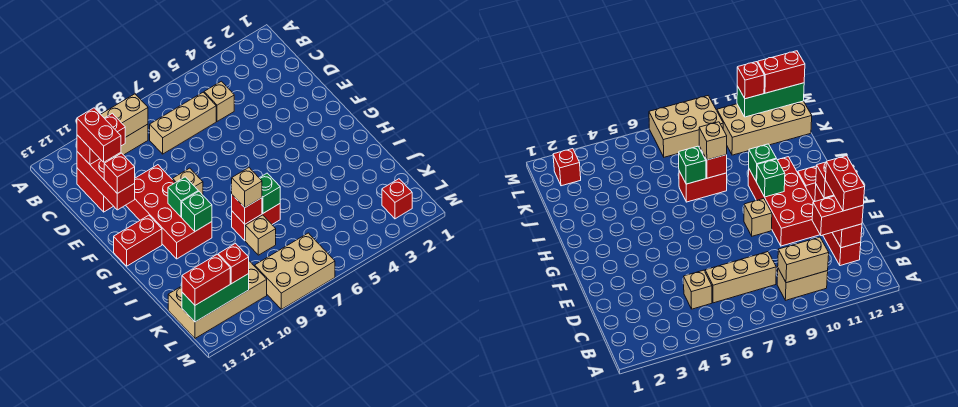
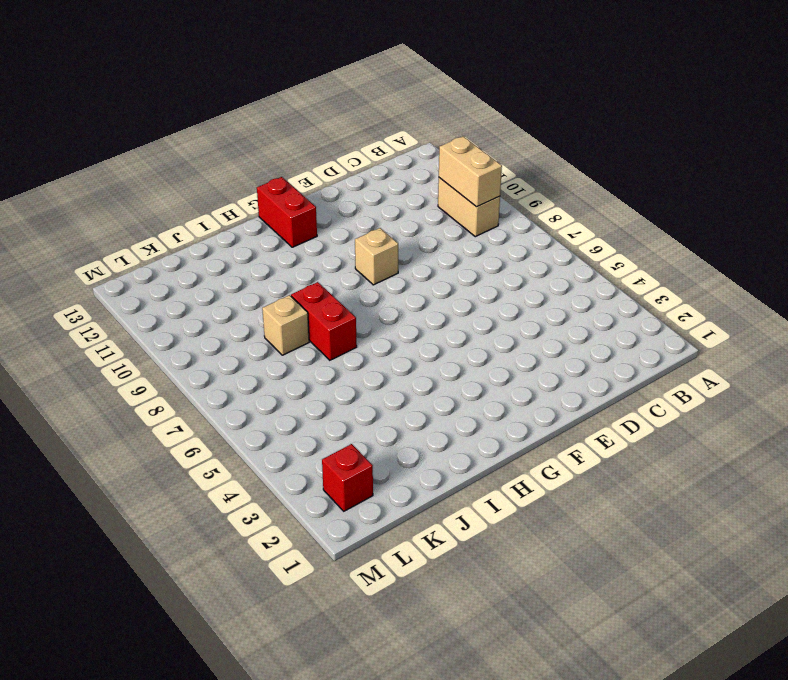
none -> tan brick C5 level 1
none -> tan brick C6:C8 level 1
none -> red brick C12:D12 level 1

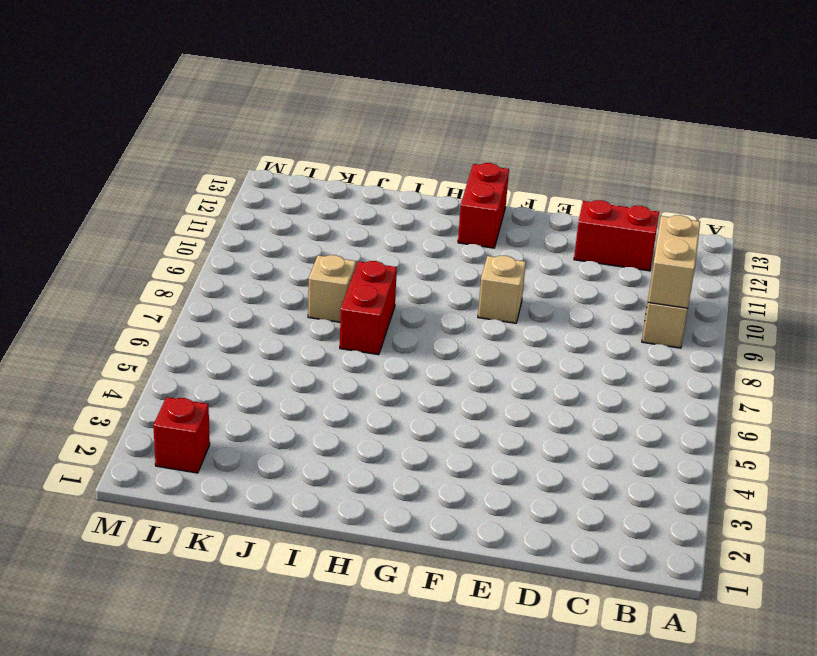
none -> tan brick C5 level 1
none -> tan brick C6:C8 level 1
none -> red brick E10:H11 level 1

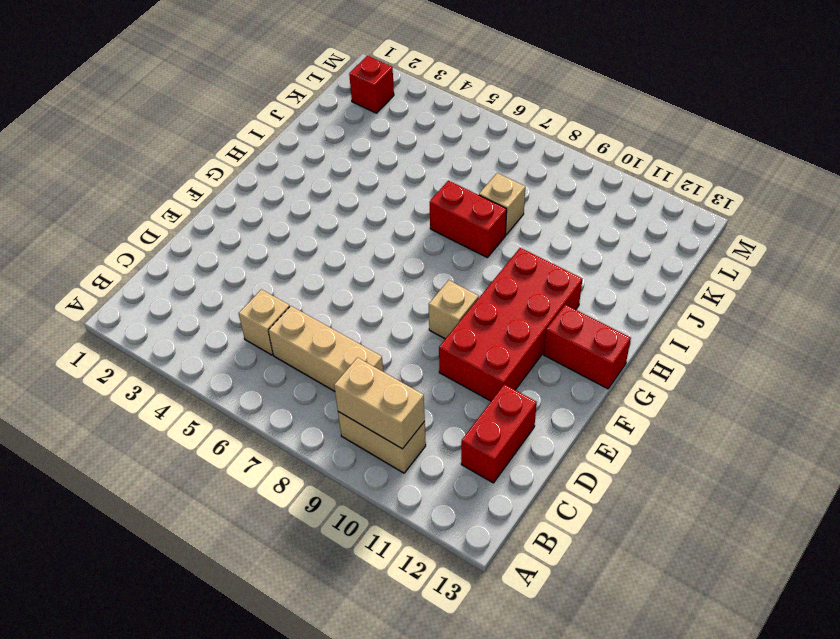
none -> tan brick K10:L13 level 1
none -> tan brick L7:M9 level 1
none -> red brick C12:E12 level 2

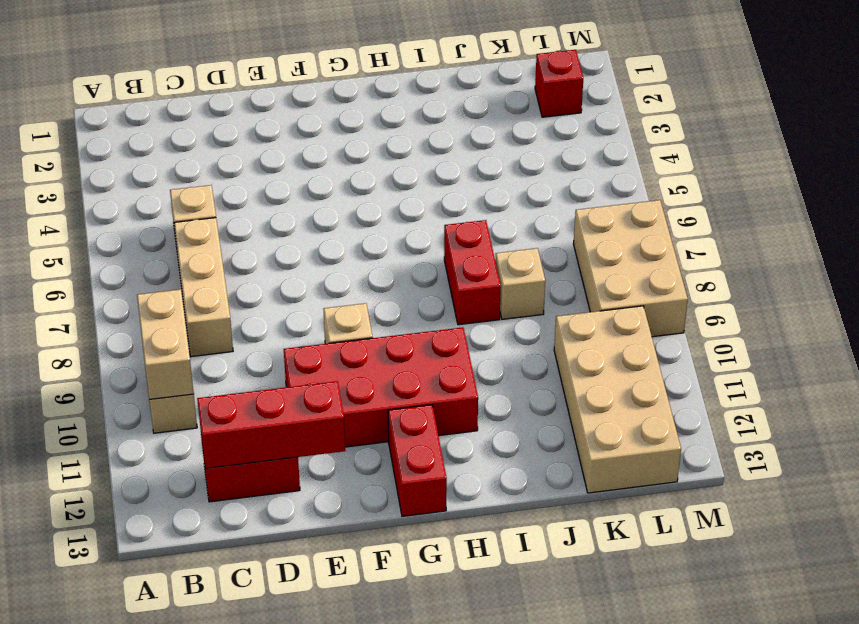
none -> green brick G10 level 2
none -> green brick H10 level 2
none -> green brick I7 level 2

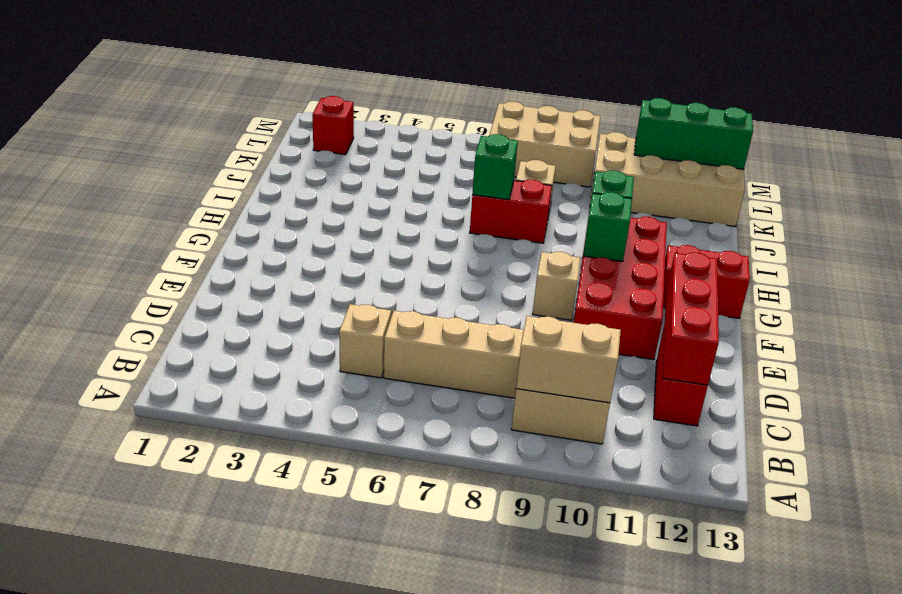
none -> red brick I8 level 2
none -> red brick C11:C12 level 3
none -> red brick E12 level 3

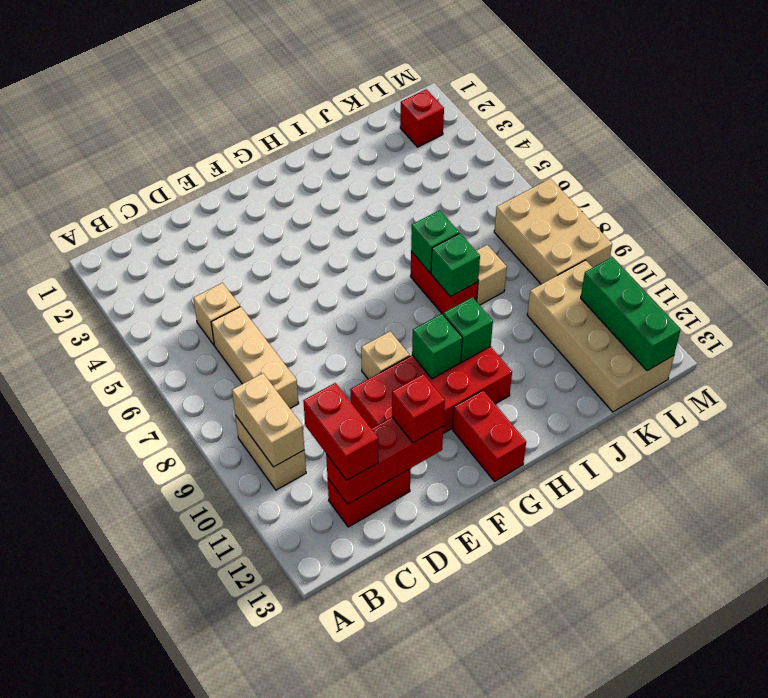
green brick I8 level 2 -> red brick I8 level 2
none -> tan brick I8 level 3
none -> red brick L11 level 3
none -> red brick L12:L13 level 3

